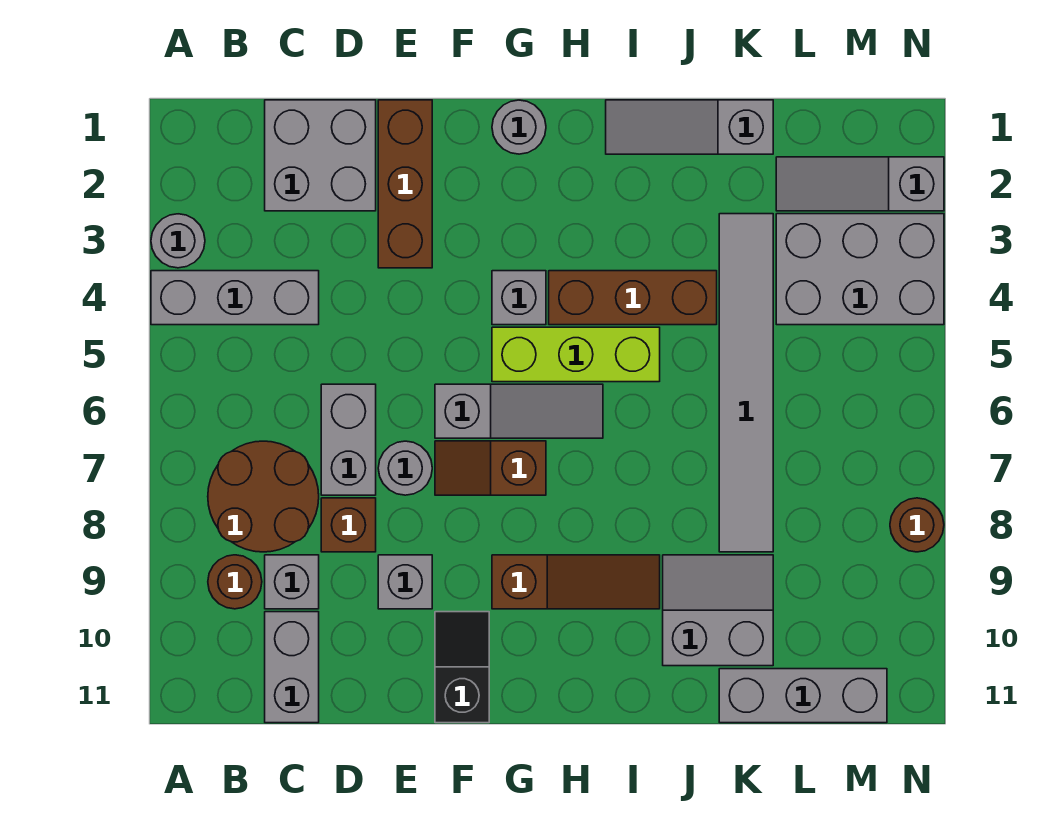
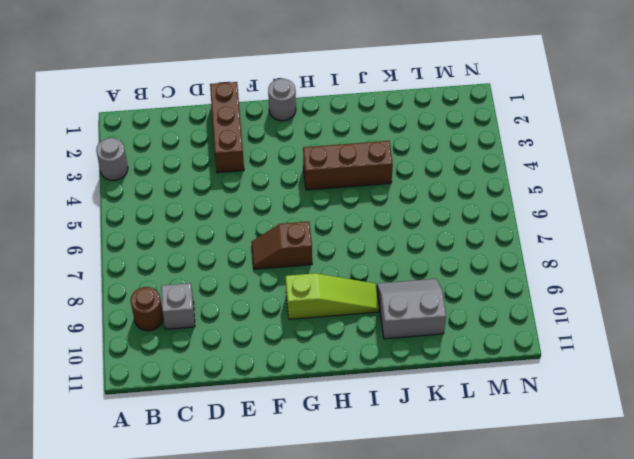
lime slope G9:I9 level 1 top G -> brown slope G9:I9 level 1 top G
none -> grey brick A4:C4 level 1
none -> brown round brick B7:C8 level 1
none -> grey brick C1:D2 level 1

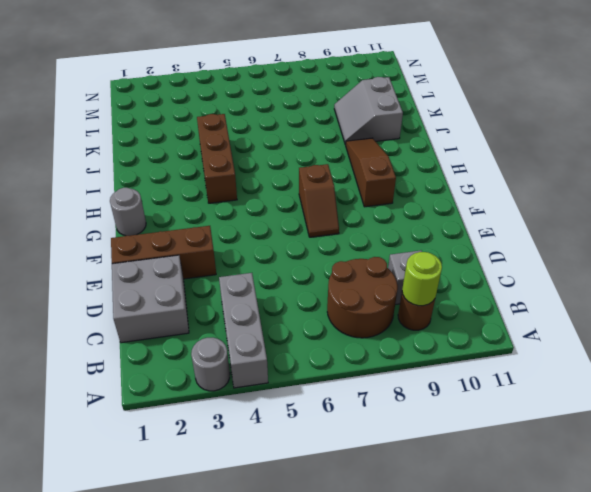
lime round brick B9 level 2 -> none
none -> grey brick C10:C11 level 1
none -> grey brick D6:D7 level 1
none -> brown brick D8 level 1

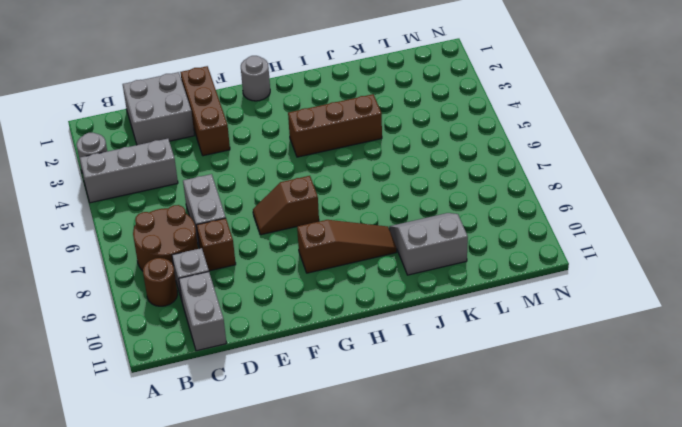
none -> grey round brick E7 level 1
none -> grey brick E9 level 1
none -> grey slope F6:H6 level 1 top F

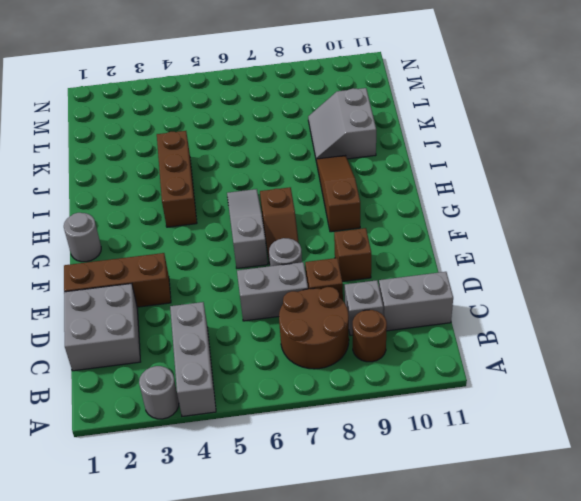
brown brick E9 level 1 -> grey brick E9 level 1
none -> black slope F10:F11 level 1 top 11
none -> grey brick G4 level 1
none -> lime brick G5:I5 level 1

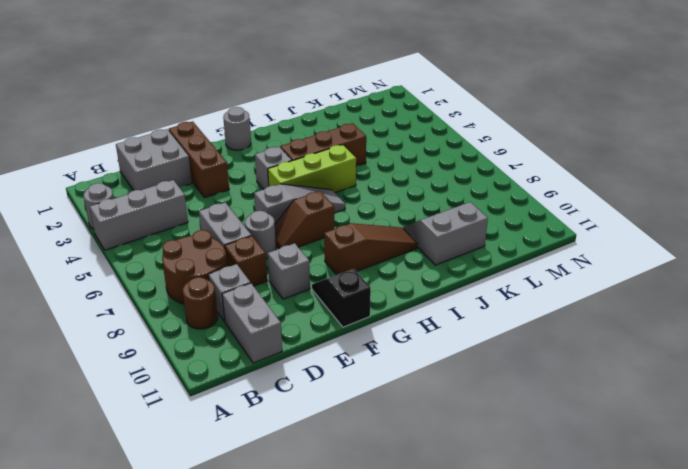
none -> grey slope I1:K1 level 1 top K
none -> grey tile K3:K8 level 1
none -> grey brick K11:M11 level 1

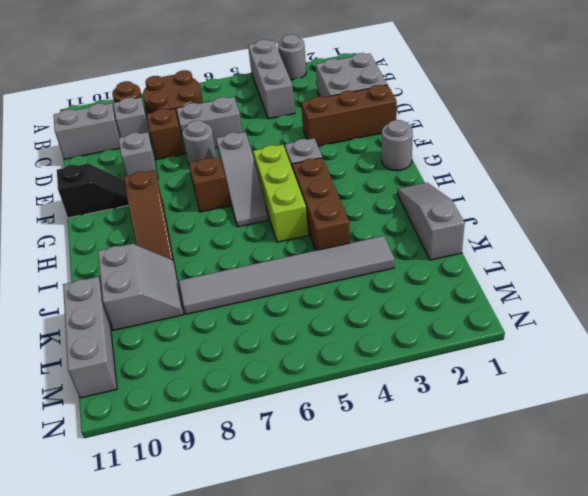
none -> grey slope L2:N2 level 1 top N
none -> grey brick L3:N4 level 1
none -> brown round brick N8 level 1

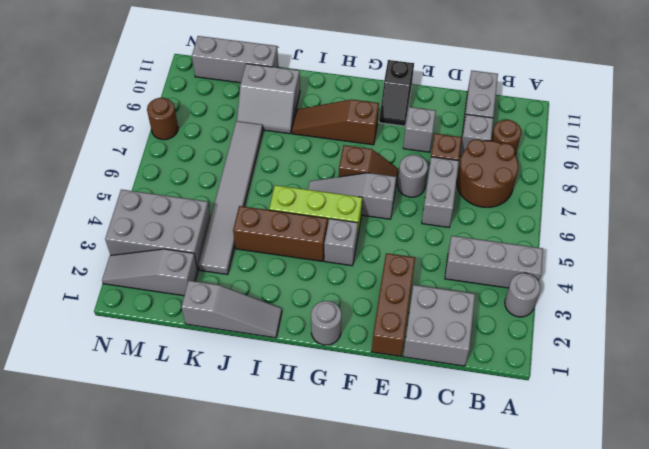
grey slope L2:N2 level 1 top L -> grey slope L2:N2 level 1 top N

